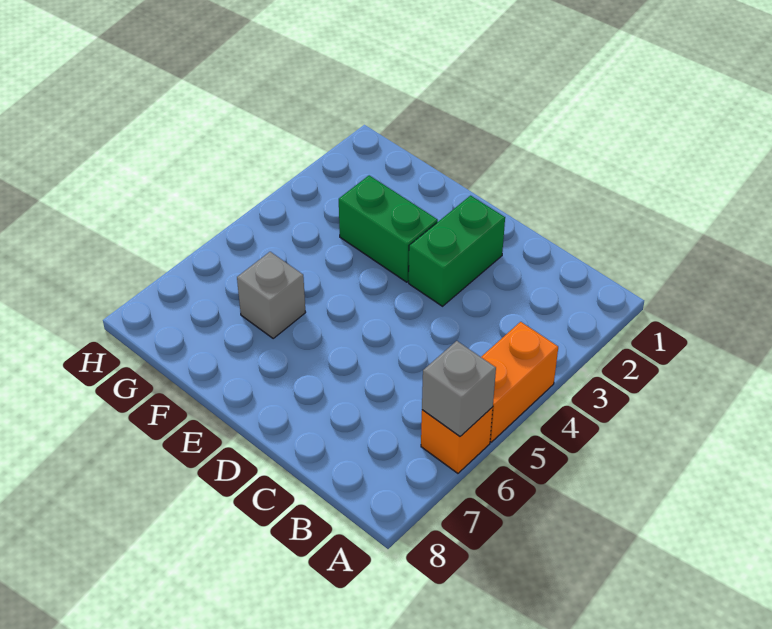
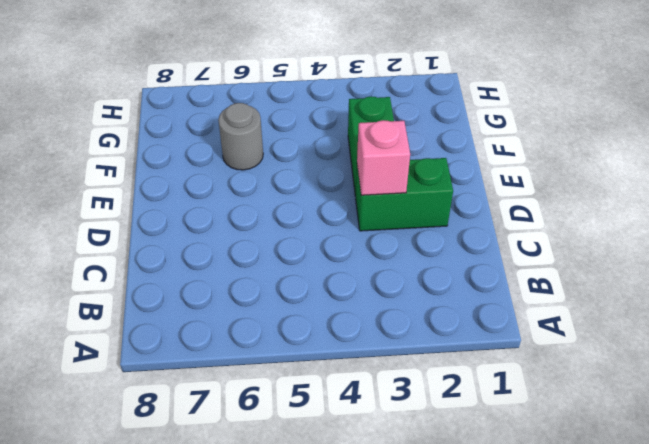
pink brick D3 level 2 -> none
grey round brick F6 level 1 -> grey brick F6 level 1
none -> orange brick A4:A5 level 1
none -> orange brick A6 level 1

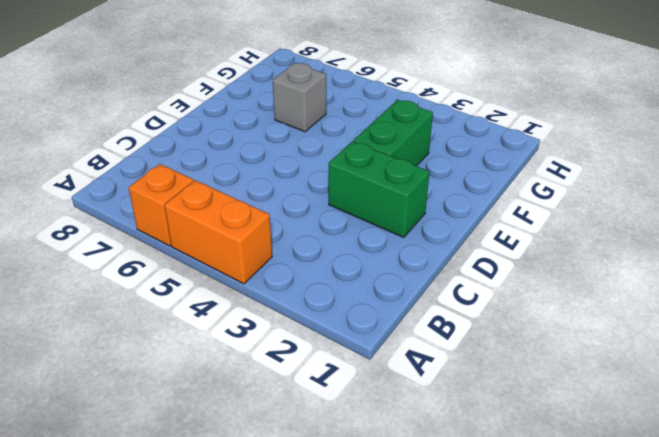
none -> grey brick A6 level 2

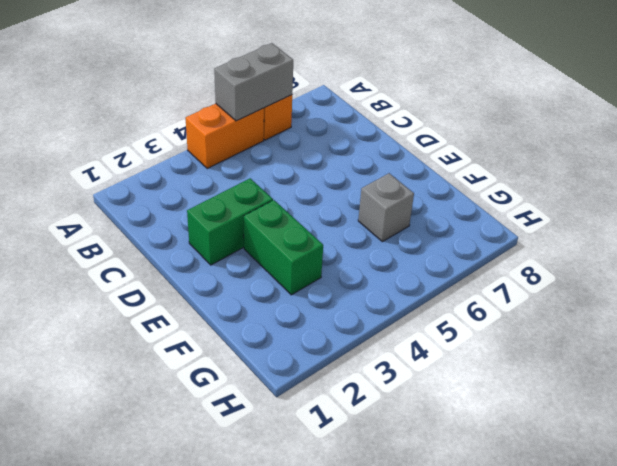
grey brick A5:A6 level 2 -> grey brick A6 level 2

